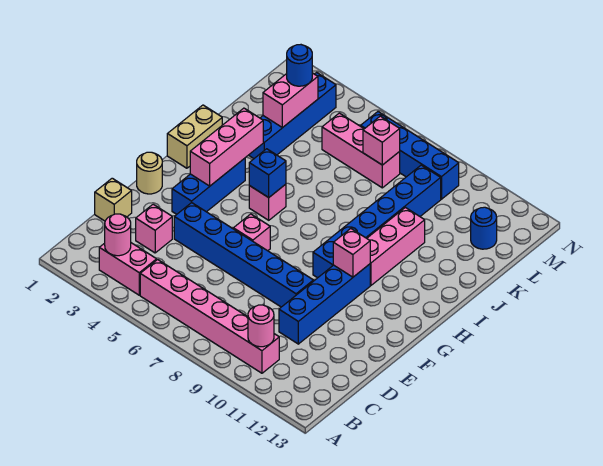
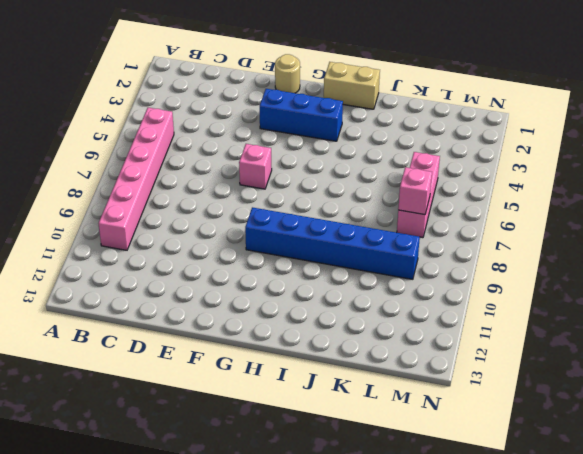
none -> pink brick B3:B4 level 1
none -> tan brick D1 level 1
none -> pink brick D3 level 1

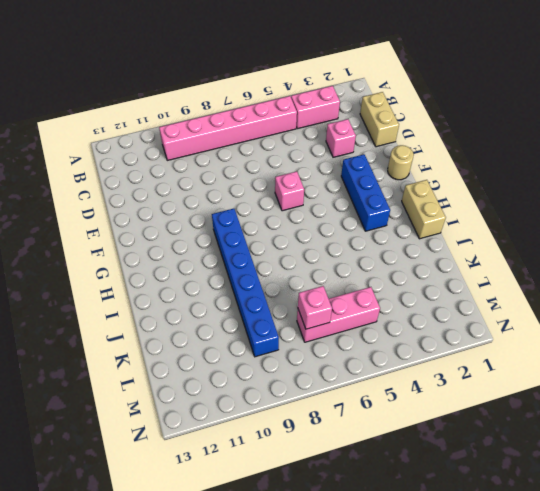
tan brick C1:D1 level 1 -> tan brick D1 level 1
none -> blue brick D10:G10 level 1
none -> blue brick E4:E9 level 1
none -> pink brick H5 level 1

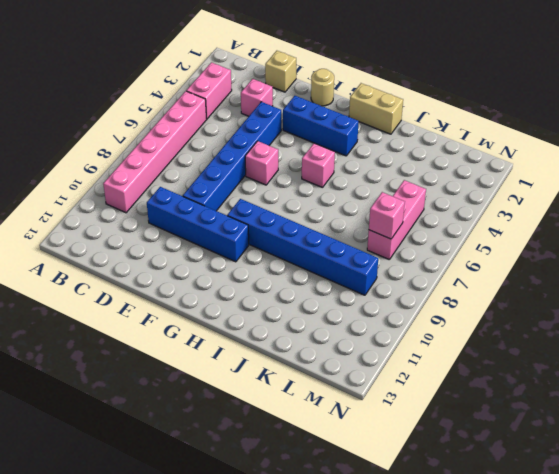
none -> pink brick H10:J10 level 1
none -> blue brick J3:M3 level 1
none -> blue round brick L12 level 1

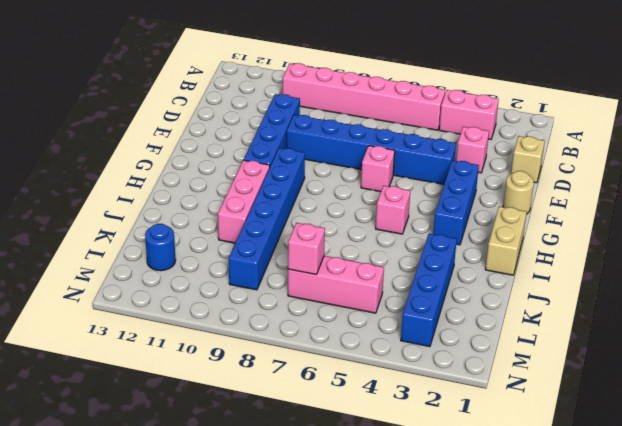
none -> blue brick M6:M9 level 1
none -> pink round brick B3 level 2
none -> pink round brick B10 level 2

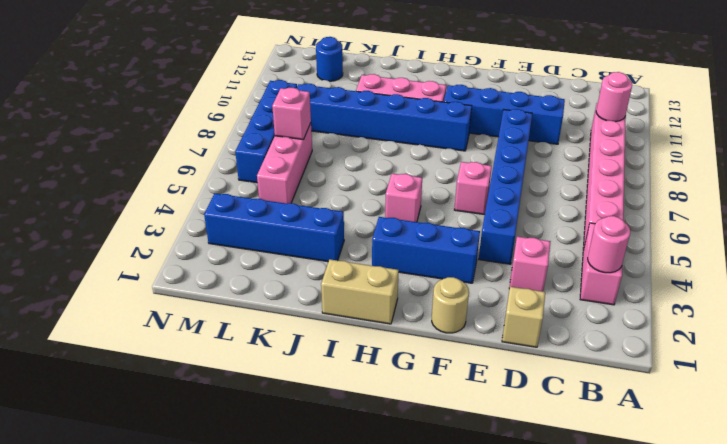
none -> pink brick G3:I3 level 2
none -> pink brick G10 level 2
none -> blue brick H5 level 2

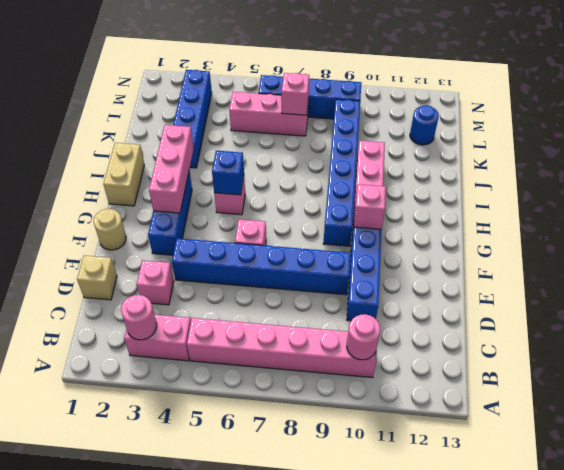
none -> pink brick K3:L3 level 2
none -> blue round brick L3 level 3

